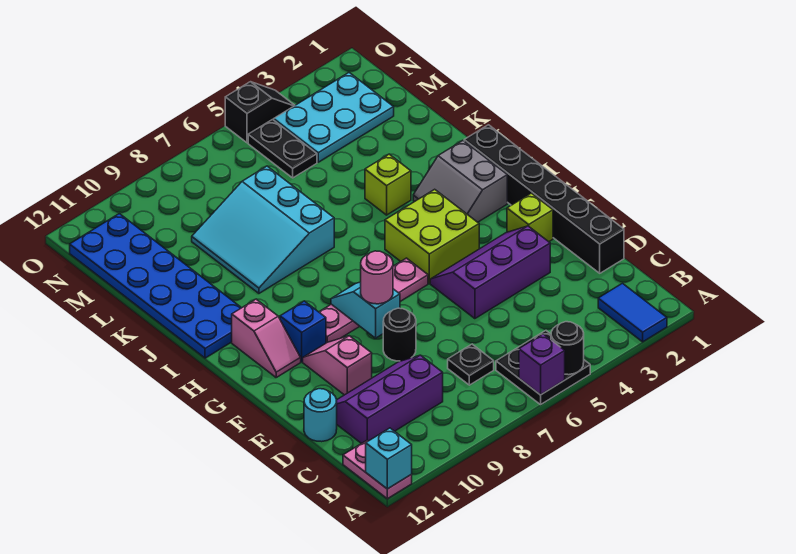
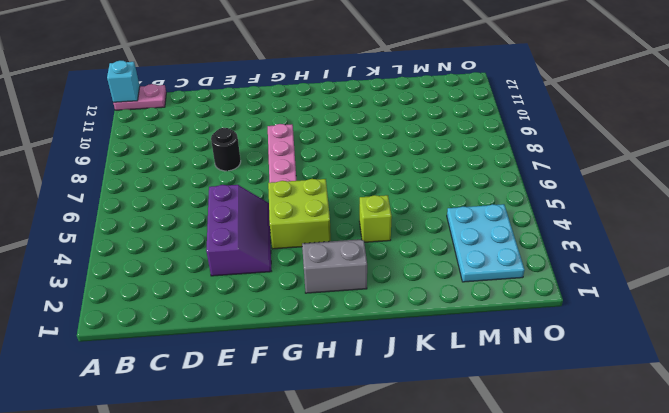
none -> blue tile A2:B2 level 1
none -> black plate A5:B6 level 1
none -> black plate C7 level 1

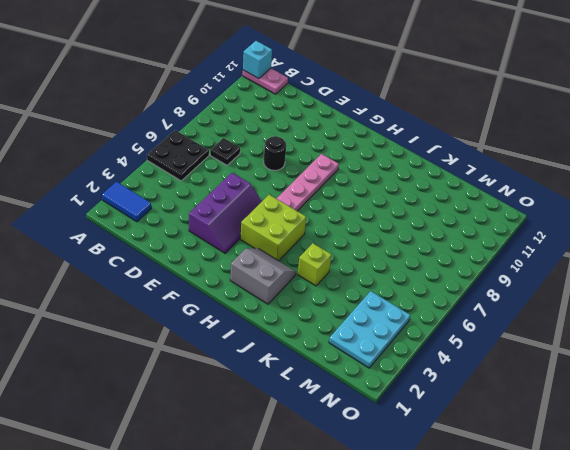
none -> purple slope C9:D11 level 1 top C
none -> black brick D1:I1 level 1
none -> cyan round brick D12 level 1

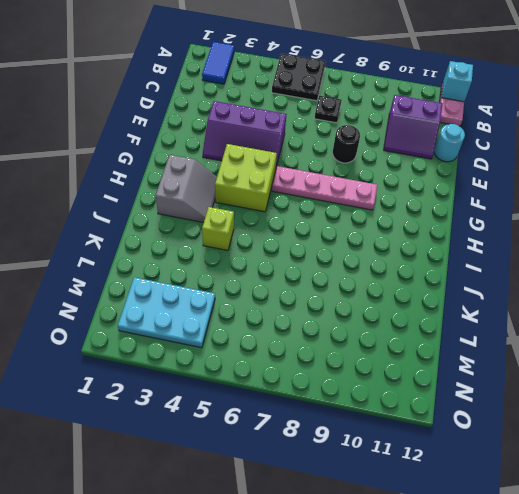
purple slope C10:D11 level 1 top C -> purple slope C9:D11 level 1 top C
none -> black brick D1:I1 level 1
none -> pink slope E10:F10 level 1 top E
none -> lime brick F2 level 1

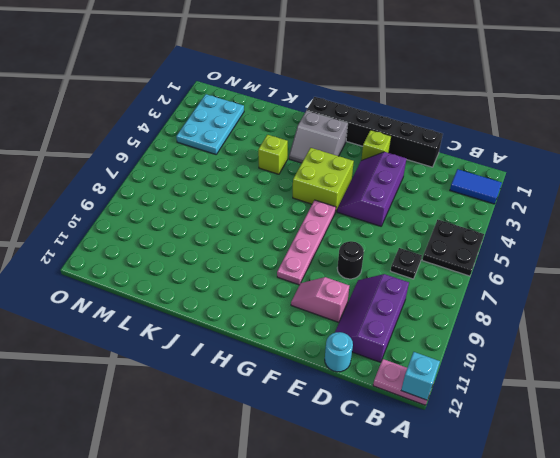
none -> blue brick G10 level 1
none -> pink slope G11:H11 level 1 top H
none -> blue plate I11:N12 level 1

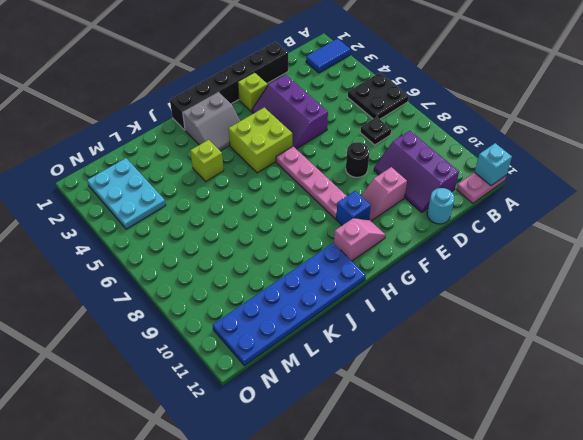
none -> cyan slope J7:L9 level 1 top 7
none -> black plate M5:N5 level 1
none -> black slope O4:O5 level 1 top 5

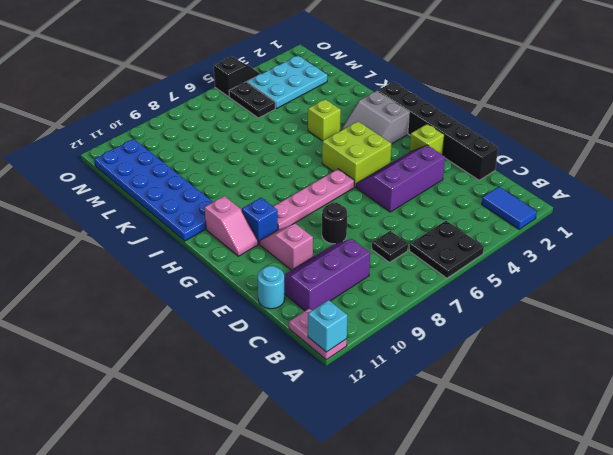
none -> cyan slope J7:L9 level 1 top 7
none -> black round brick A5 level 2
none -> purple brick A6 level 2

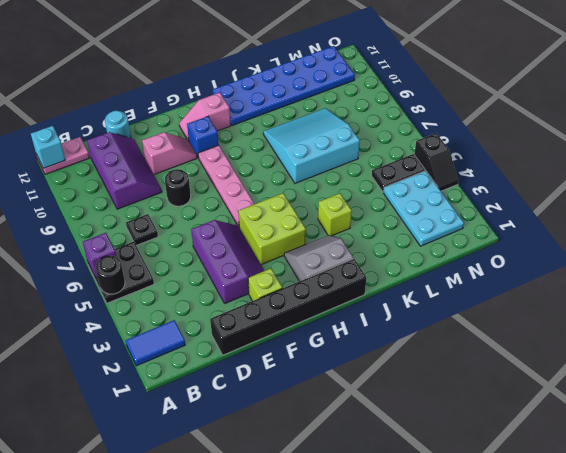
none -> cyan slope F8:G8 level 2 top F
none -> pink round brick F8 level 3

